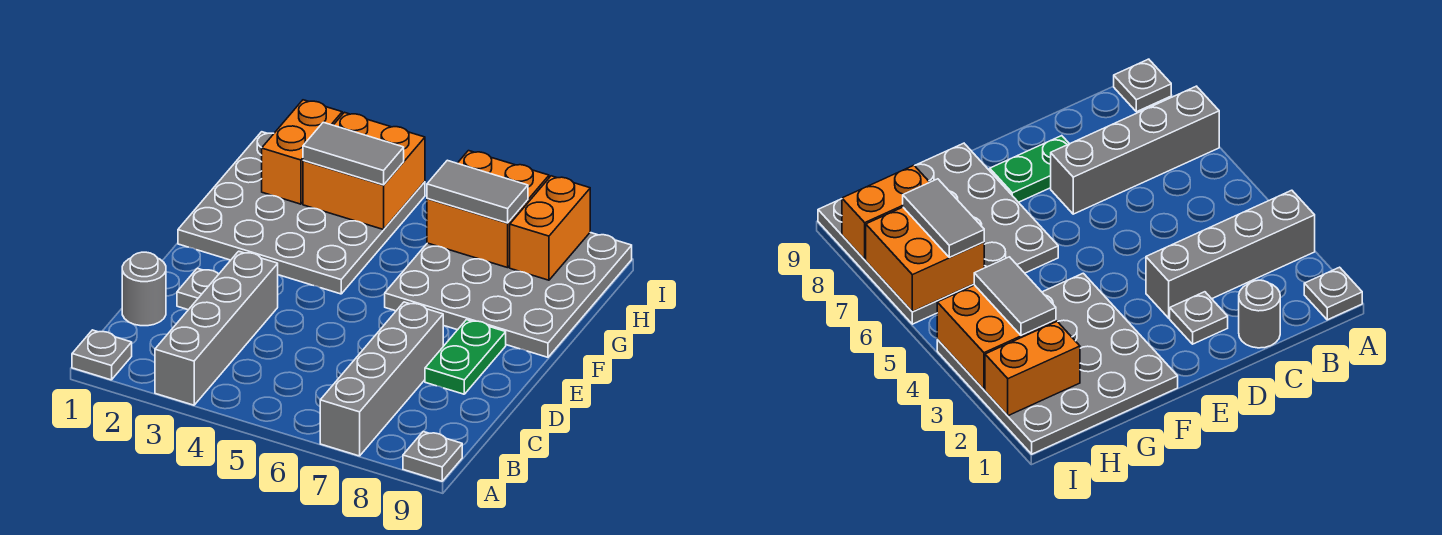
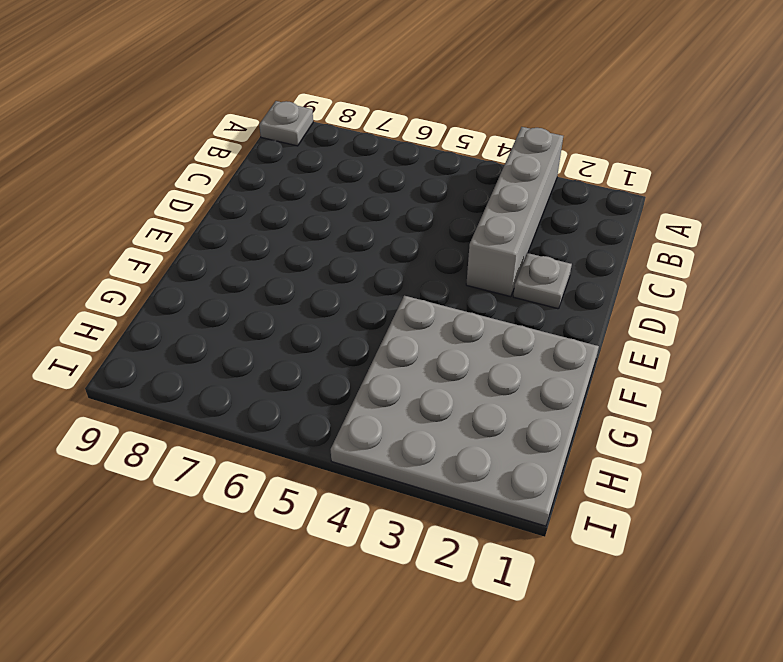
none -> grey plate A1 level 1
none -> grey brick A7:D7 level 1
none -> grey round brick C1 level 1

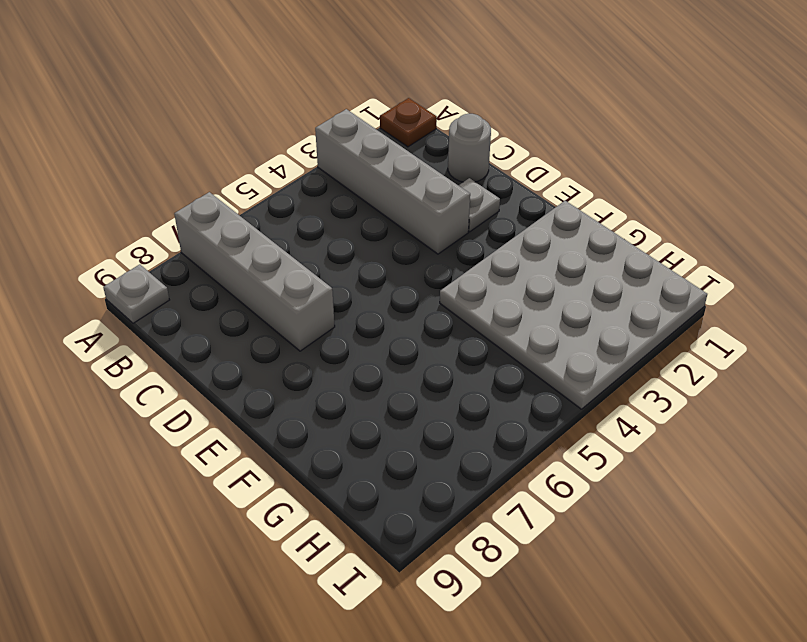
brown plate A1 level 1 -> grey plate A1 level 1
none -> green plate D8:E8 level 1
none -> grey plate F6:I9 level 1
none -> orange brick H2:I2 level 2

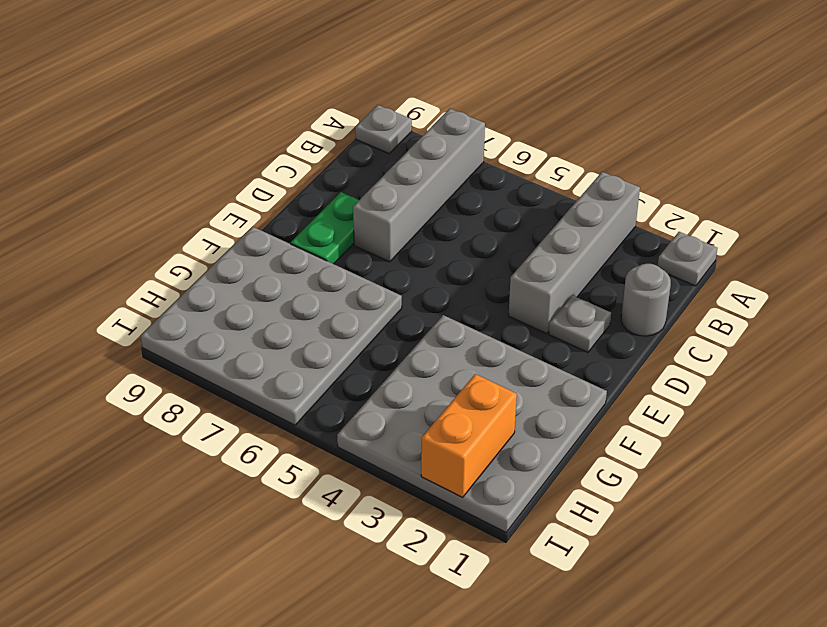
none -> orange brick H3:I4 level 2
none -> orange brick H6:I7 level 2
none -> orange brick H8:I8 level 2

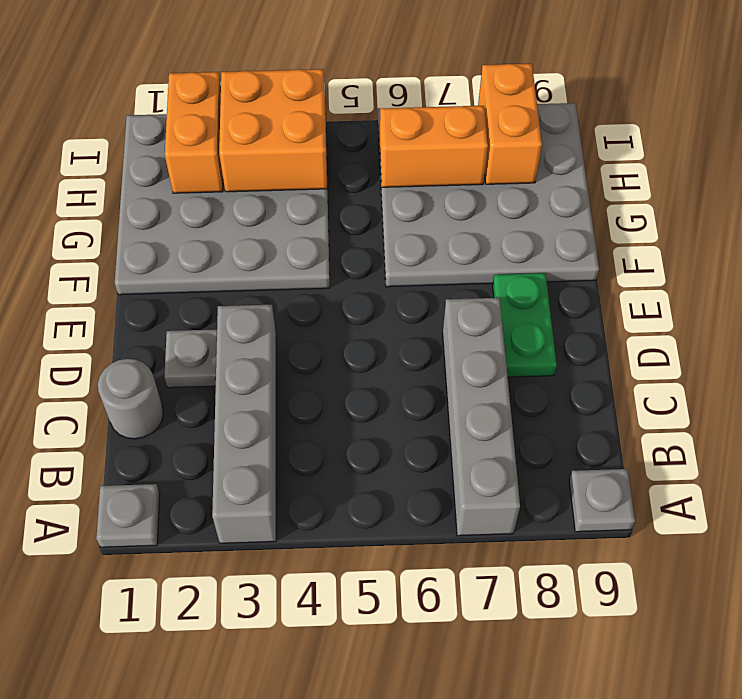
orange brick H6:H7 level 2 -> orange brick H6:I7 level 2
none -> grey tile H3:H4 level 3
none -> grey tile H6:H7 level 3

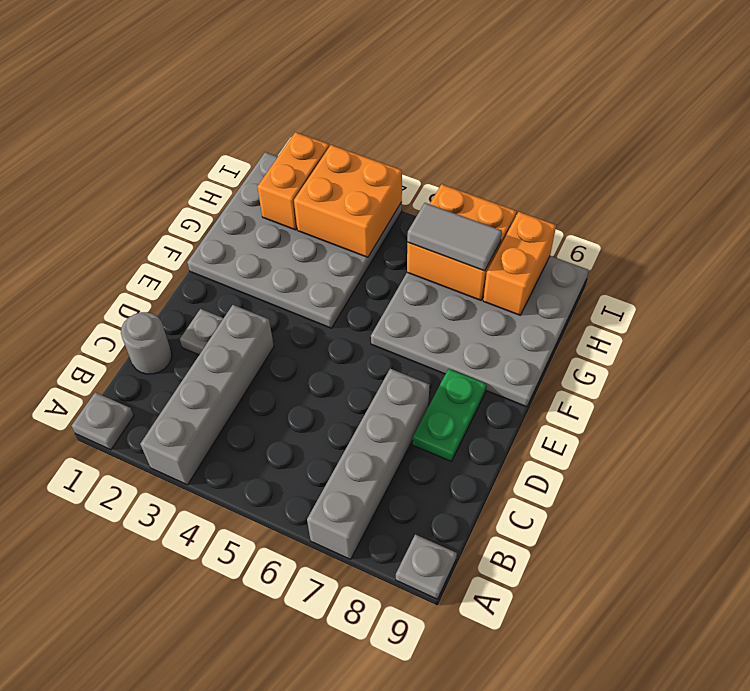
none -> grey tile H3:H4 level 3

